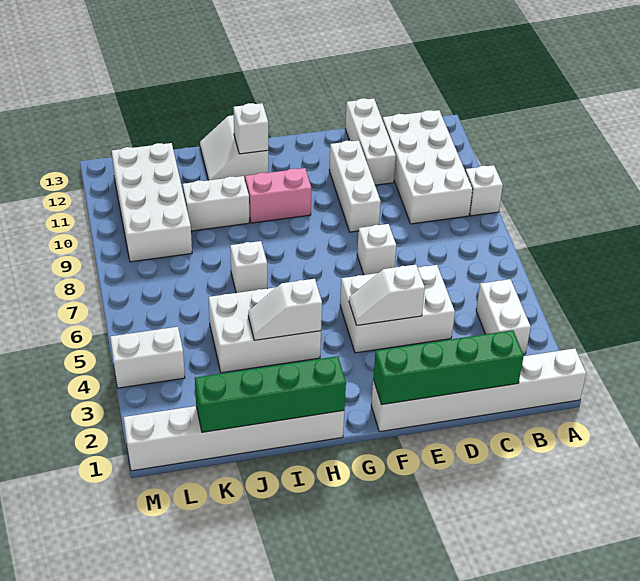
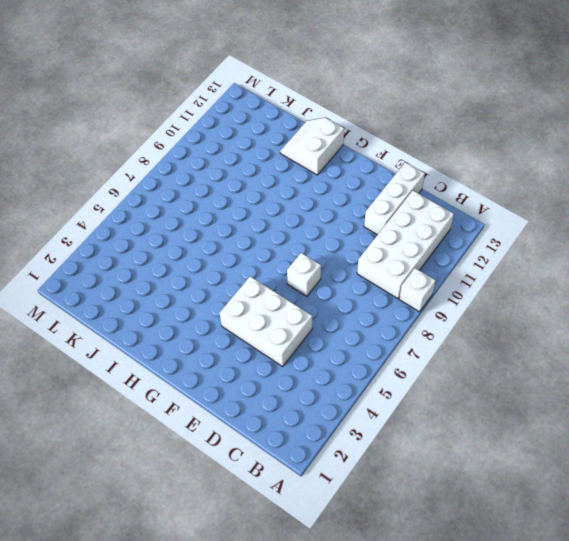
none -> white brick A1:F1 level 1
none -> white brick B3:B4 level 1
none -> white brick E9:E11 level 1

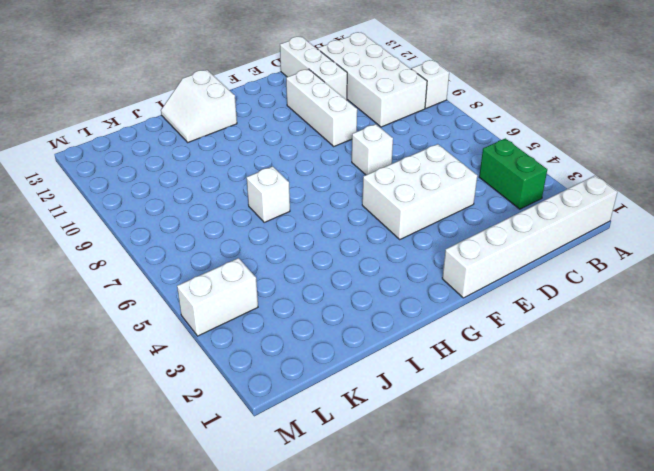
green brick B3:B4 level 1 -> white brick B3:B4 level 1
none -> pink brick G10:H10 level 1
none -> white brick H1:M1 level 1
none -> white brick H4:J5 level 1

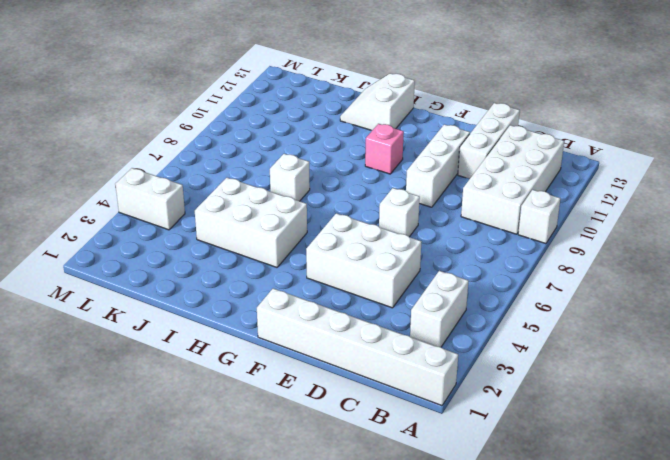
pink brick G10 level 1 -> pink brick G10:H10 level 1
none -> white brick H1:M1 level 1
none -> white brick I10:J10 level 1
none -> white brick K9:L12 level 1

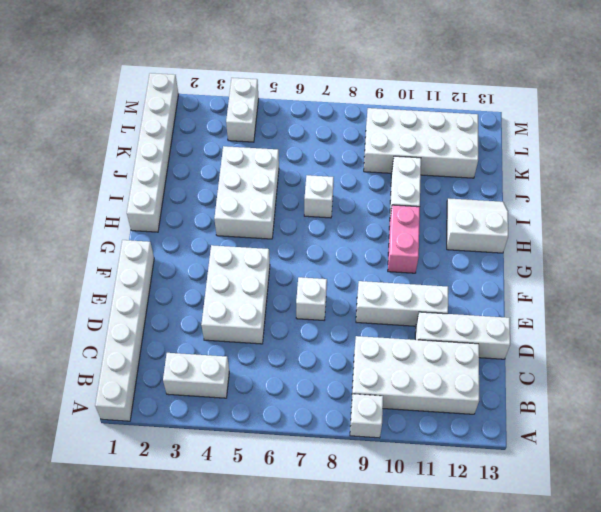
none -> green brick C1:F1 level 2
none -> white slope E4:F4 level 2 top E
none -> green brick H1:K1 level 2

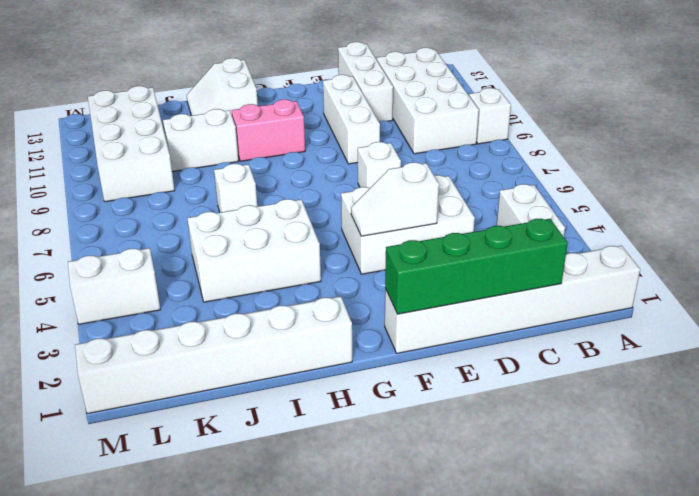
none -> green brick H1:K1 level 2
none -> white slope H4:I4 level 2 top H
none -> white brick H12 level 2

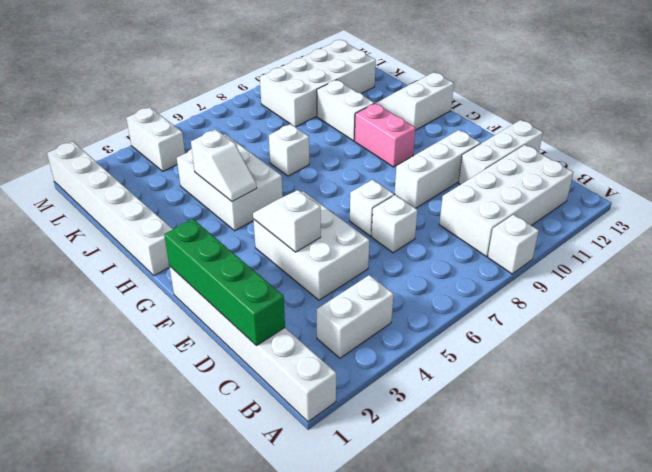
white brick D7 level 1 -> white brick H12 level 2
white slope H4:I4 level 2 top I -> white slope H4:I4 level 2 top H
none -> green brick H1:K1 level 2

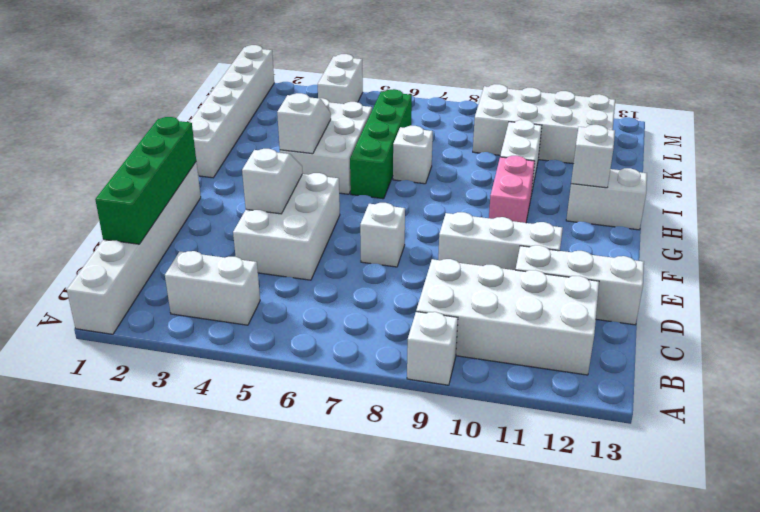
green brick H6:K6 level 1 -> green brick H1:K1 level 2

